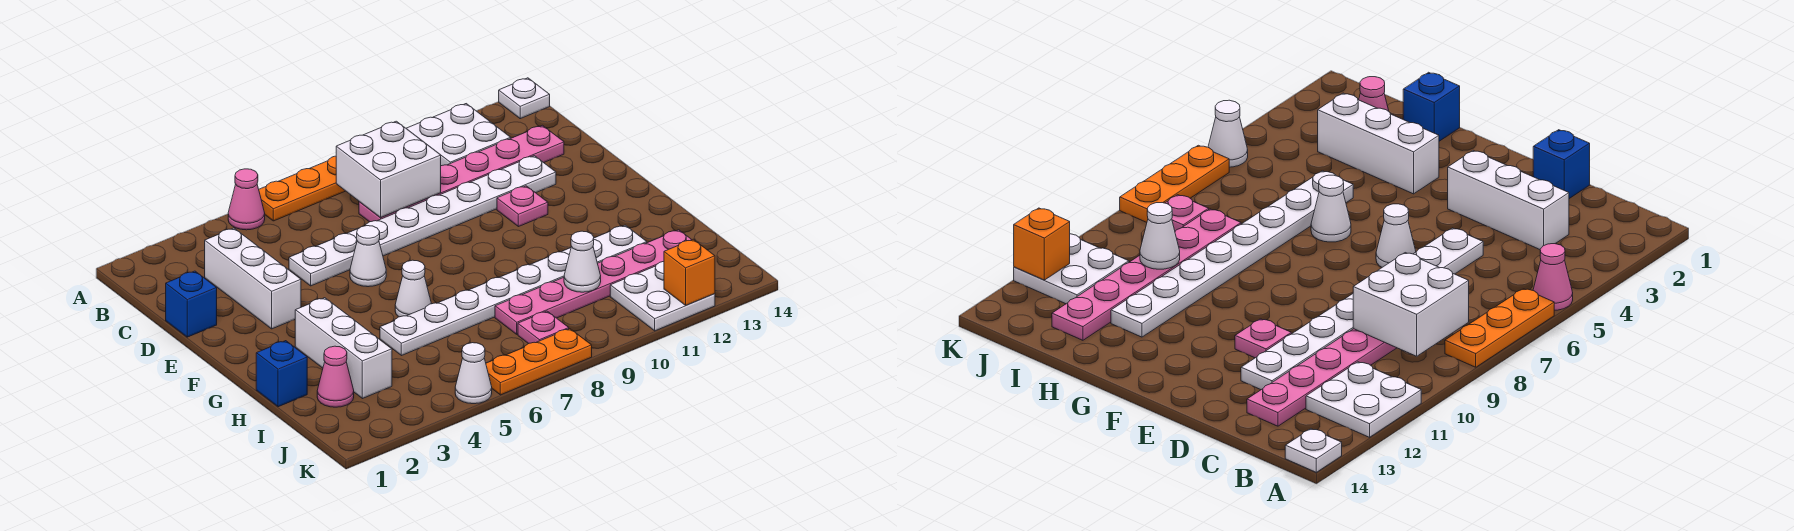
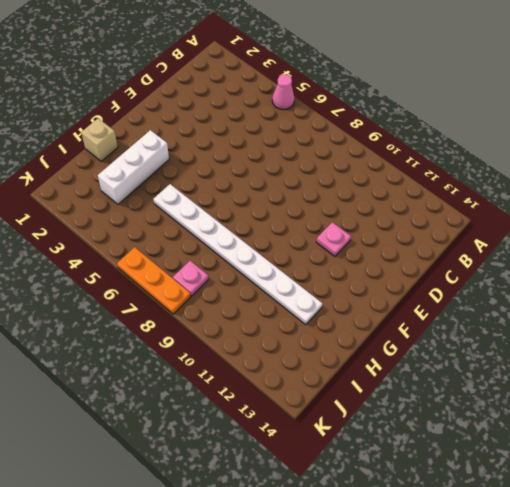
tan brick H1 level 1 -> blue brick H1 level 1
none -> orange plate A6:A8 level 1
none -> white plate A11:B12 level 1
none -> white plate A14 level 1

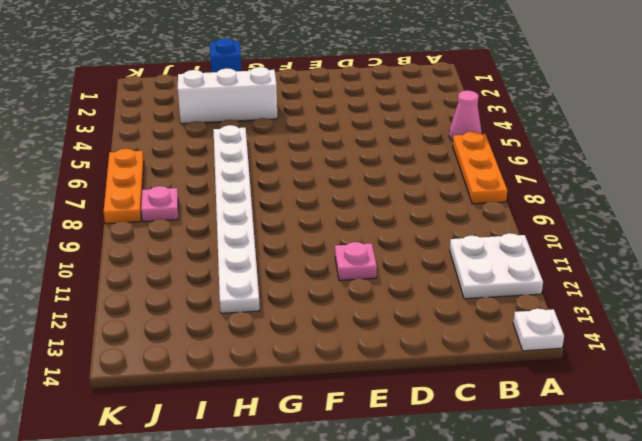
none -> white brick C3:E3 level 1
none -> pink plate C8:C13 level 1
none -> blue brick D1 level 1

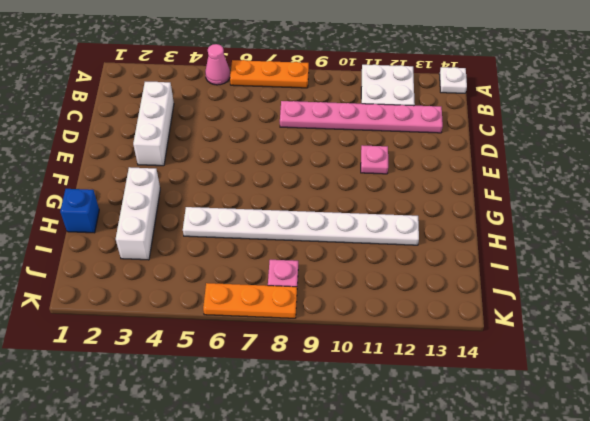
none -> blue brick D1 level 1
none -> white plate D5:D12 level 1
none -> white cone E6 level 1

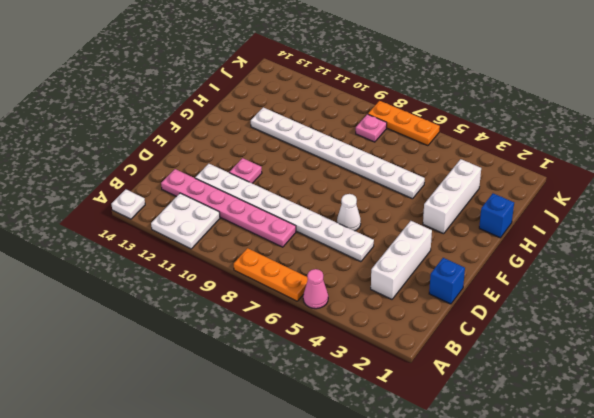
none -> white cone G6 level 1
none -> pink cone I2 level 1
none -> pink plate I8:I13 level 1

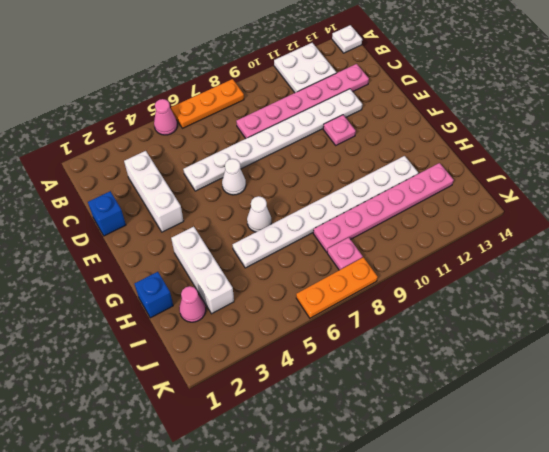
none -> white plate J11:K12 level 1
none -> white cone K5 level 1
none -> white brick B8:C9 level 2

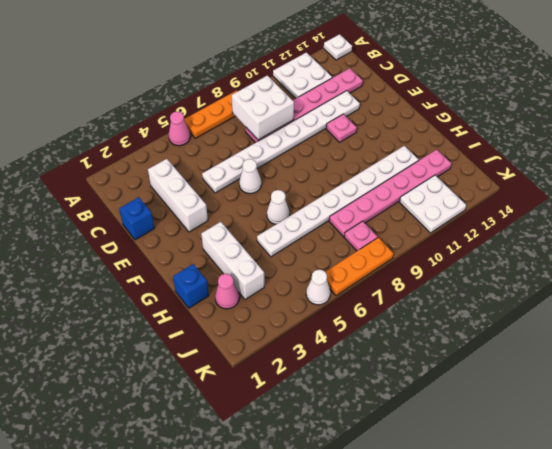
none -> white cone I10 level 2
none -> orange brick K12 level 2

